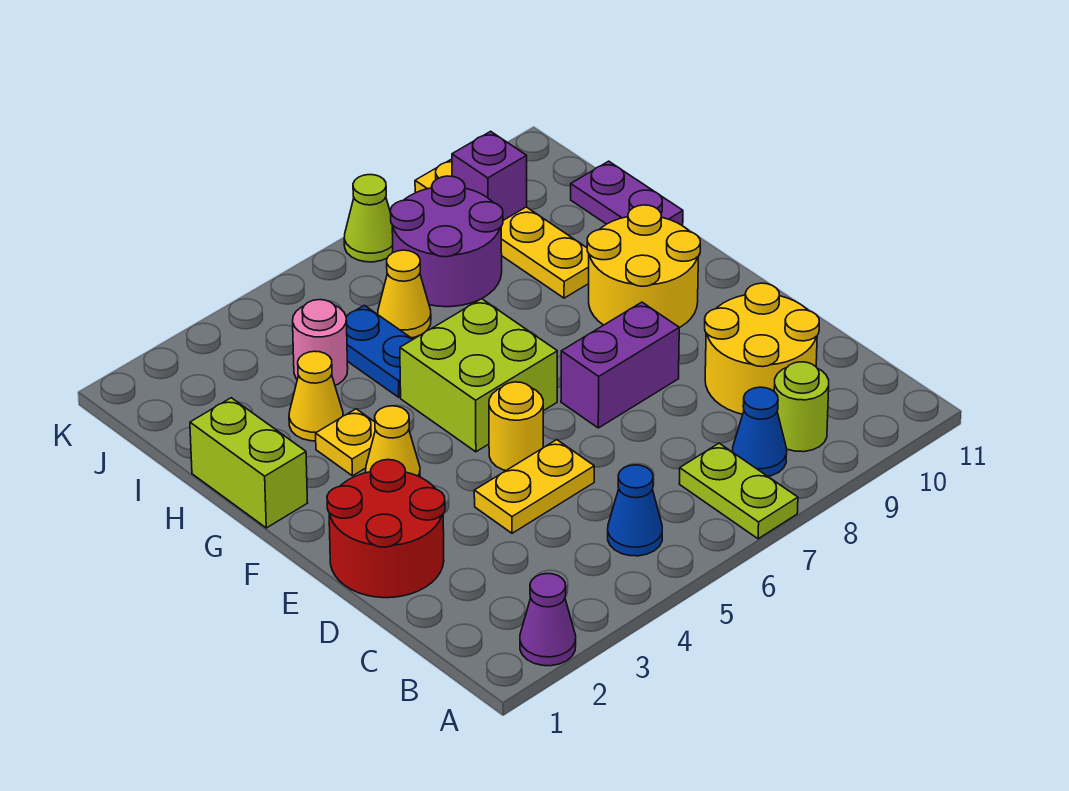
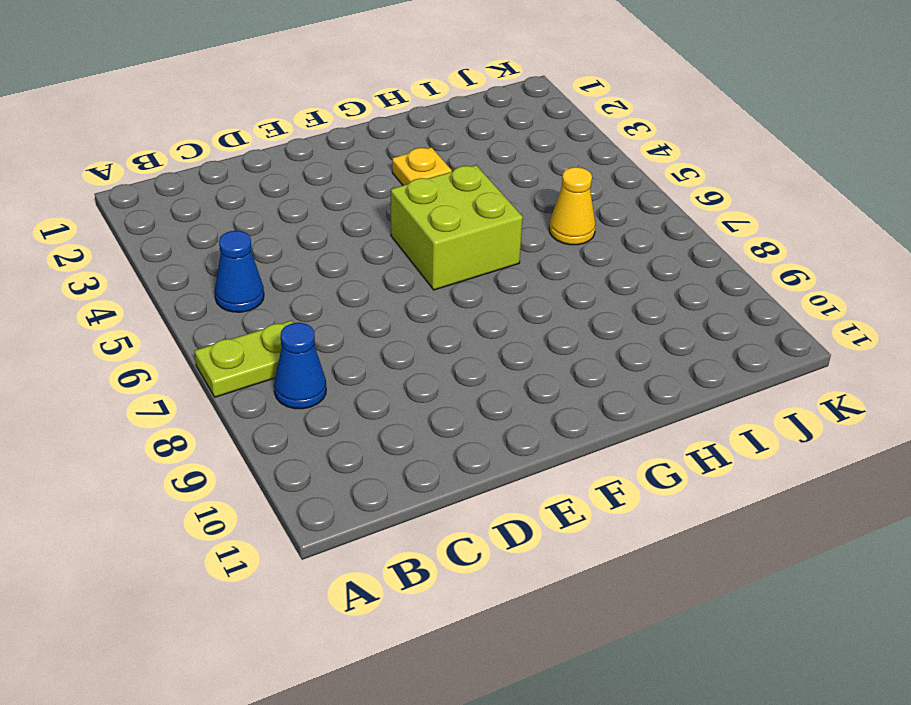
none -> purple cone A2 level 1
none -> lime round brick B9 level 1
none -> yellow round brick C9:D10 level 1

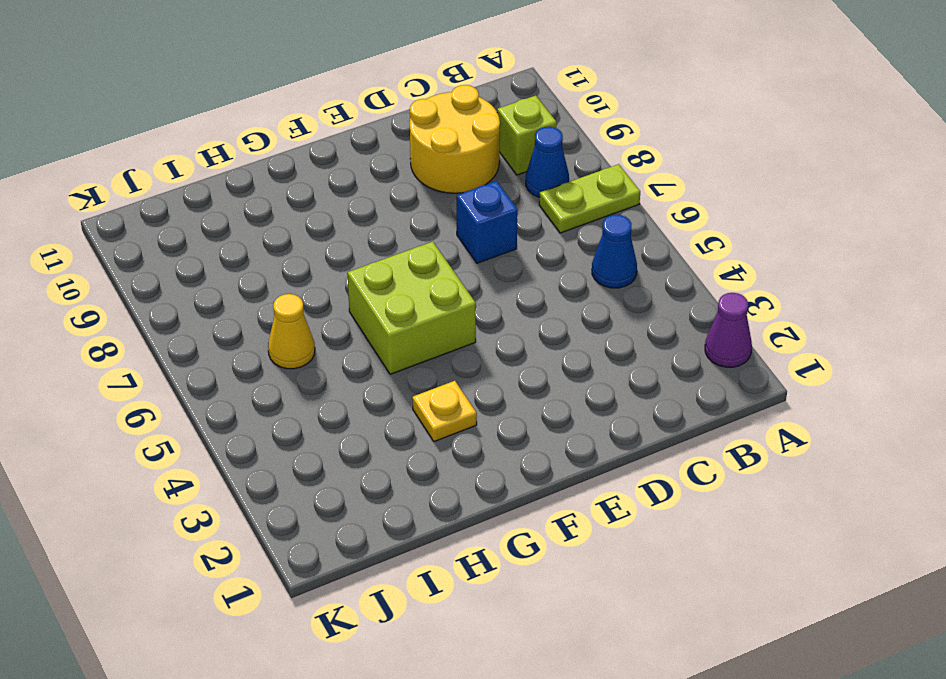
lime brick B9 level 1 -> lime round brick B9 level 1
blue brick D7 level 1 -> none
none -> red round brick D1:E2 level 1
none -> yellow plate D4:D5 level 1
none -> yellow round brick E5 level 1

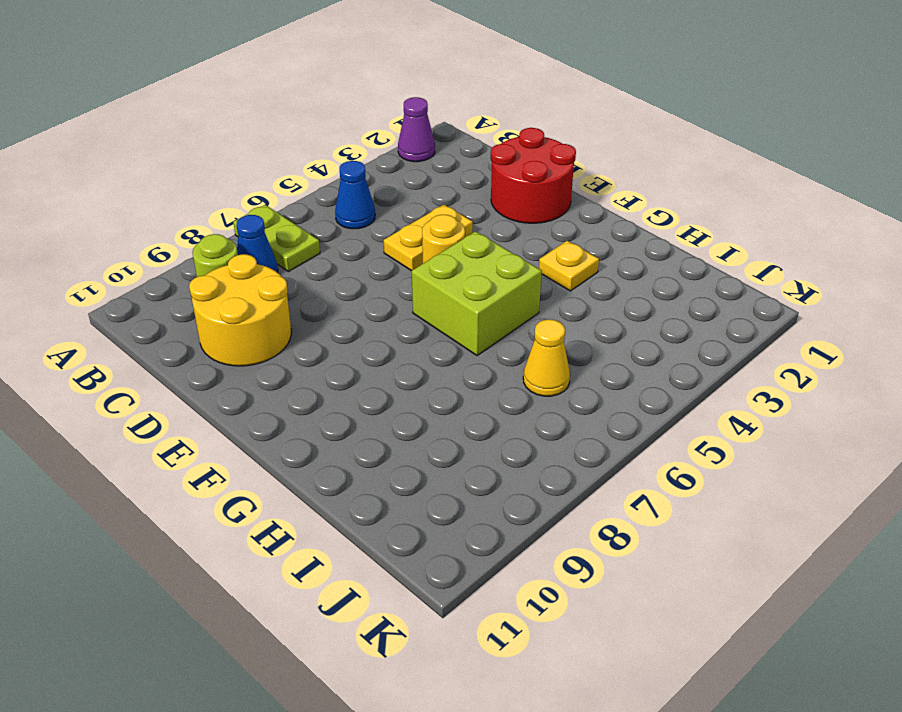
none -> purple brick E7:E8 level 1
none -> yellow cone F3 level 1
none -> yellow round brick F9:G10 level 1

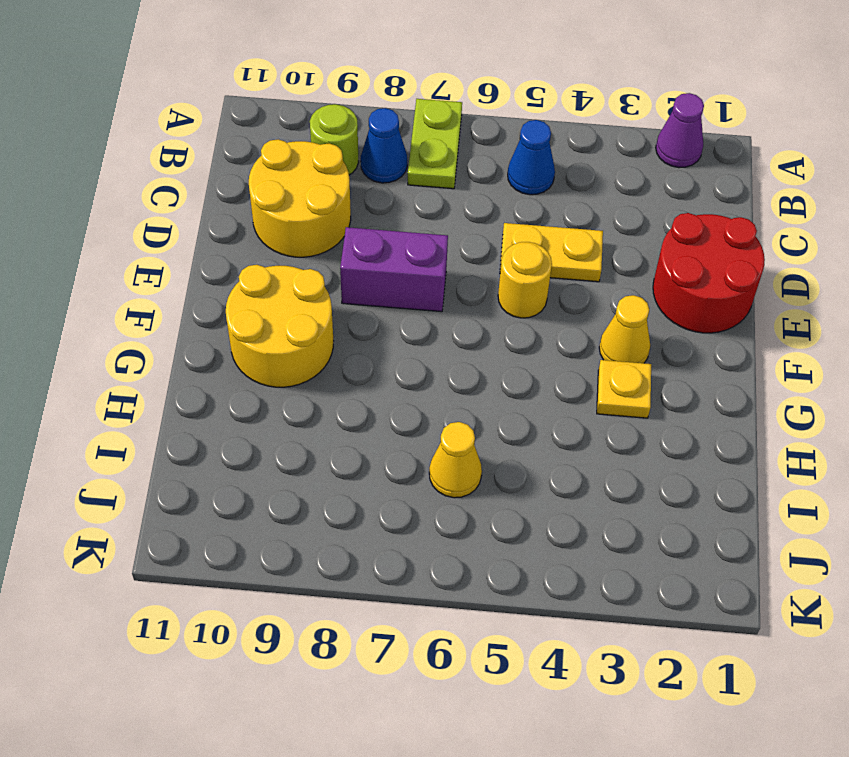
none -> lime brick F5:G6 level 1
none -> lime brick G1:H1 level 1
none -> yellow cone H3 level 1

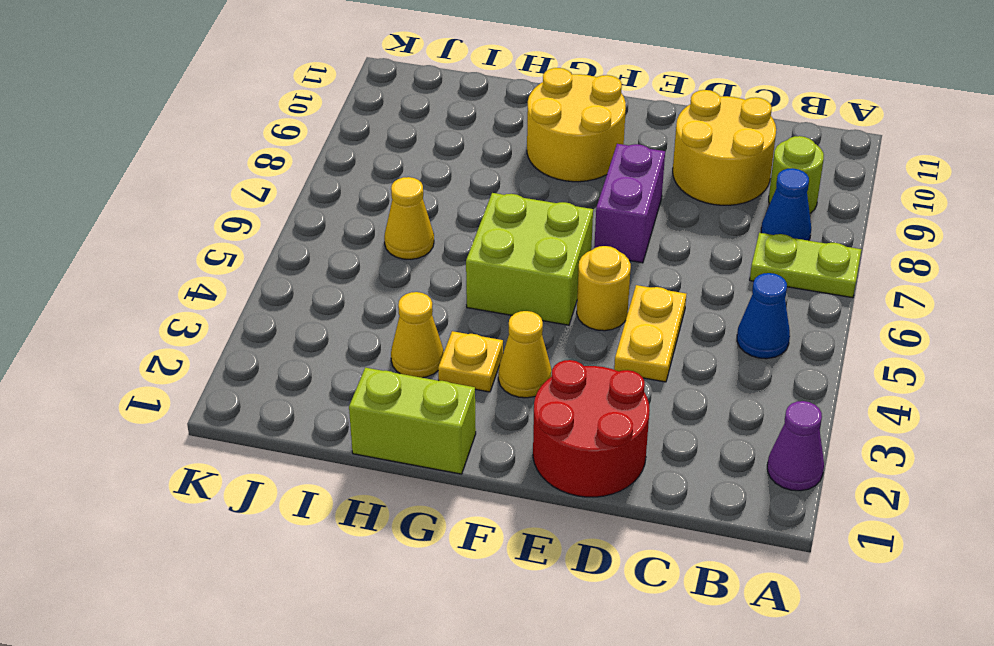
none -> blue plate H5:I5 level 1
none -> yellow plate H9:K9 level 1
none -> purple plate H11:I11 level 1

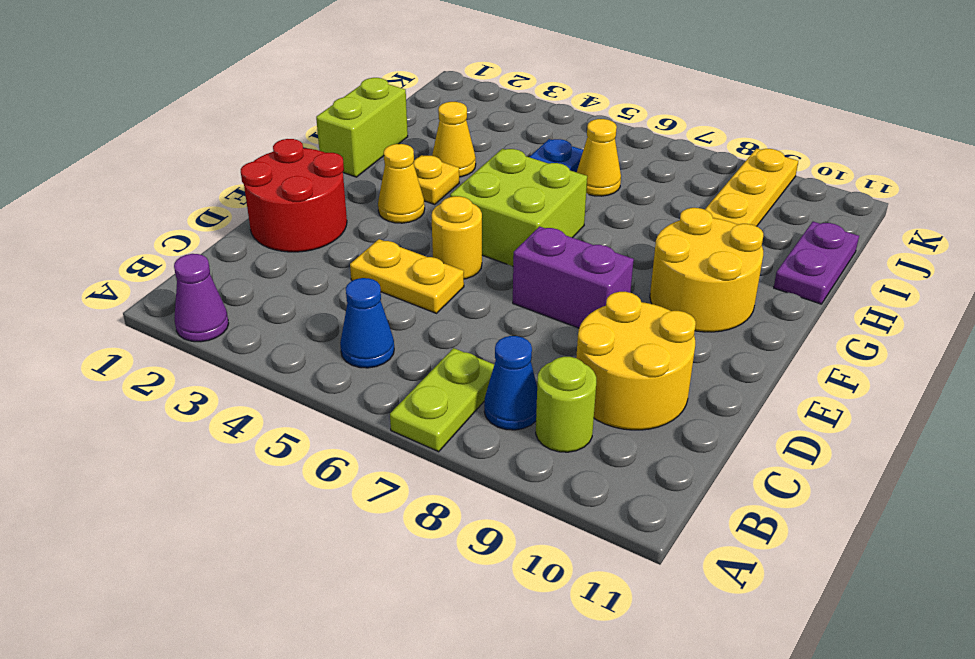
none -> pink round brick I4 level 1
none -> purple round brick I7:J8 level 1
none -> lime cone K7 level 1

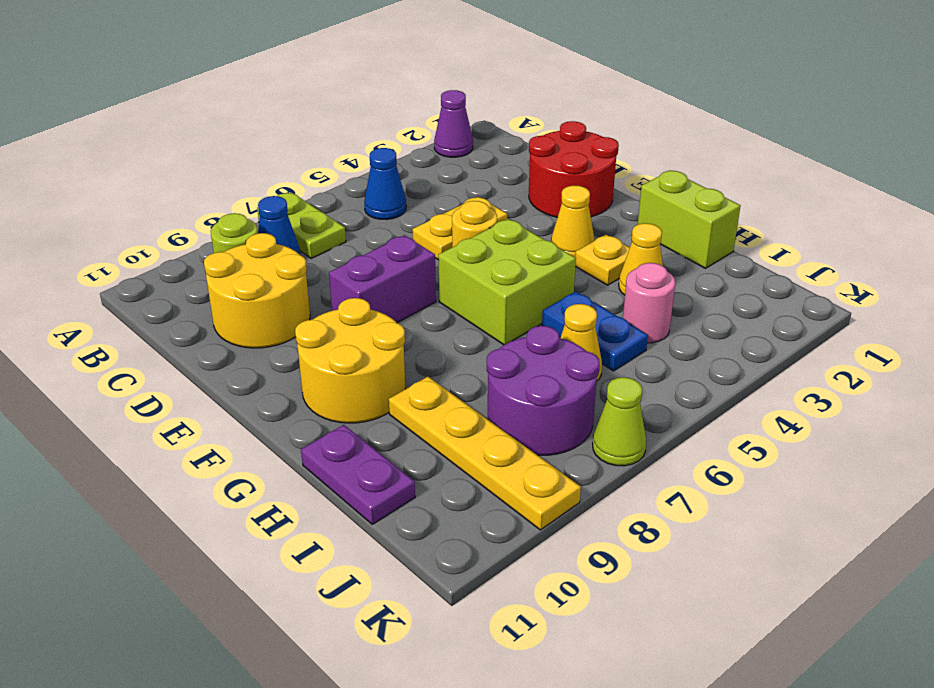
none -> purple brick J9 level 2

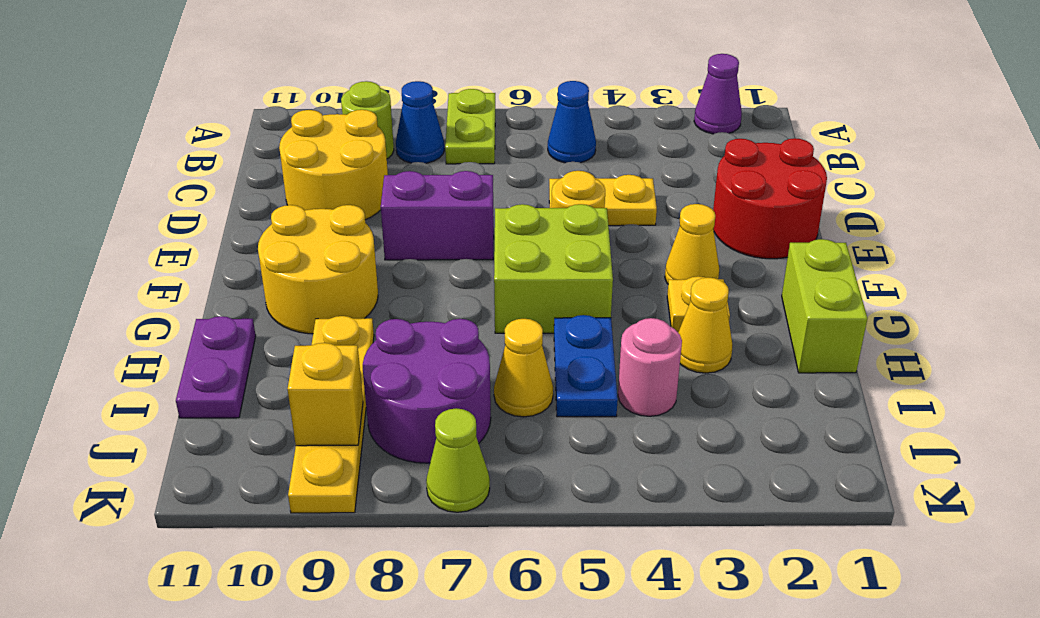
yellow brick J9 level 2 -> purple brick J9 level 2

